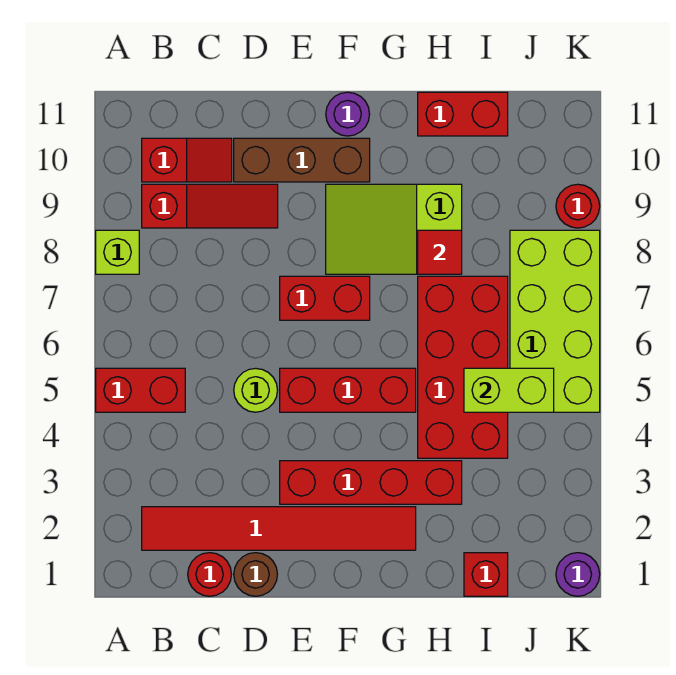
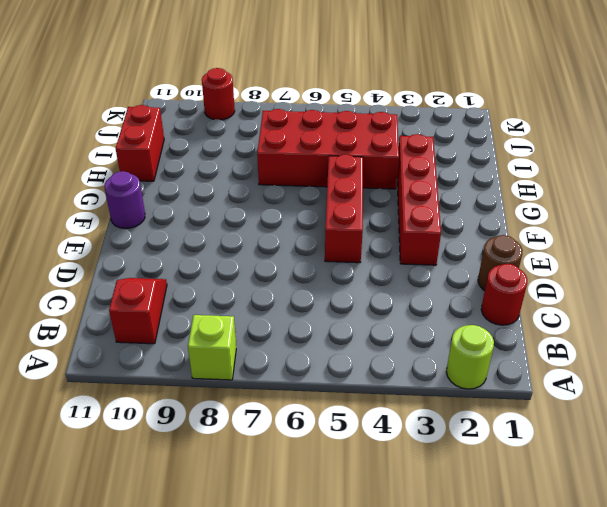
lime round brick A2 level 1 -> lime round brick D5 level 1
none -> red brick A5:B5 level 1
none -> red tile B2:G2 level 1
none -> red slope B9:D9 level 1 top B

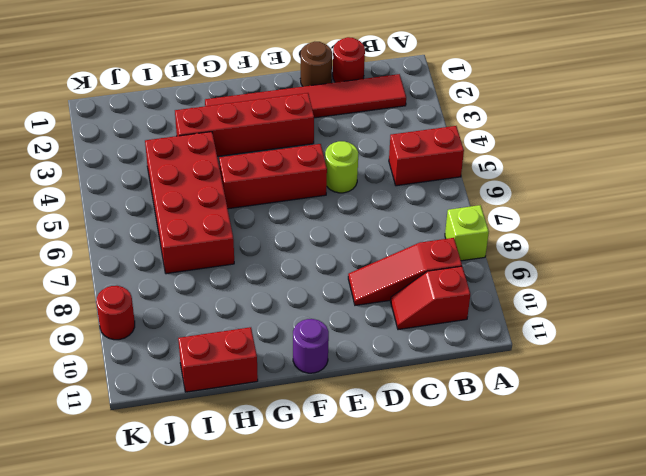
none -> brown brick D10:F10 level 1
none -> red brick E7:F7 level 1
none -> lime slope F8:H9 level 1 top H

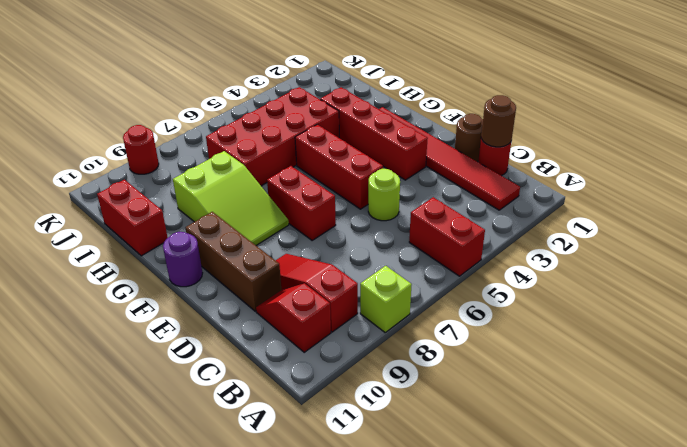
brown round brick C1 level 2 -> none
none -> red brick I1 level 1
none -> lime brick J5:K8 level 1
none -> purple round brick K1 level 1

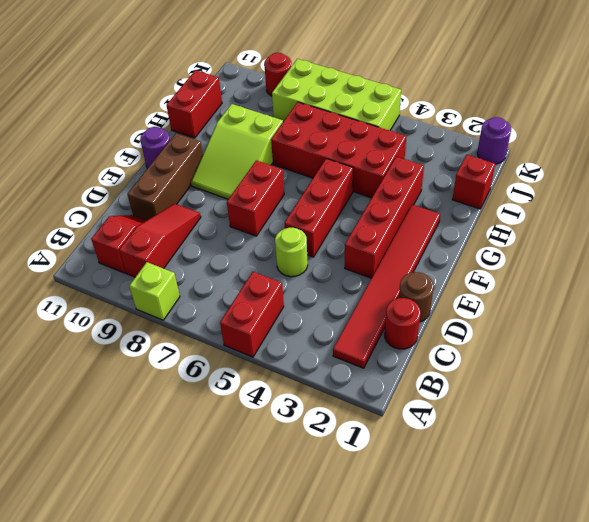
none -> red tile H8 level 2
none -> lime brick I5:J5 level 2

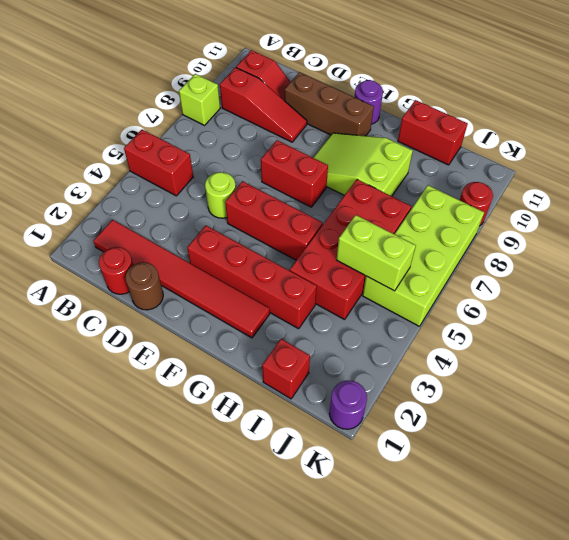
none -> red tile H8 level 2

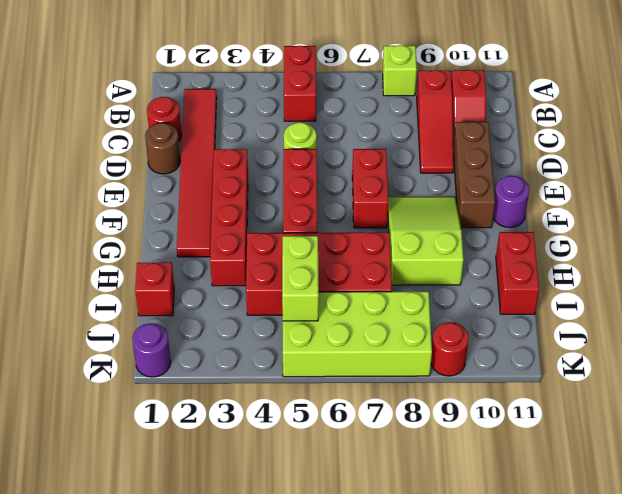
none -> red tile H8 level 2

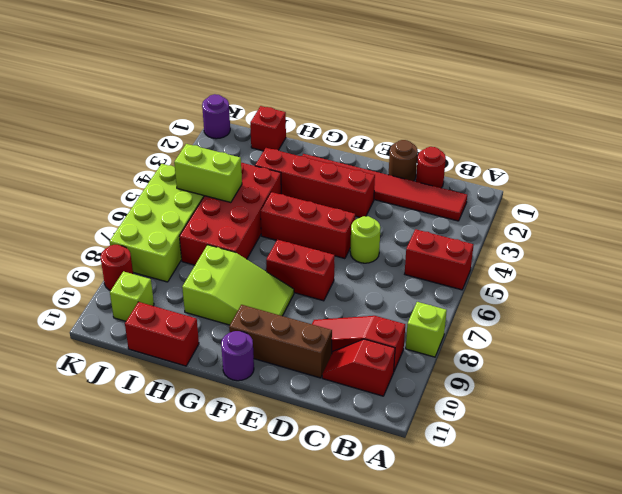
lime brick J10 level 1 -> none
none -> red tile H8 level 2

